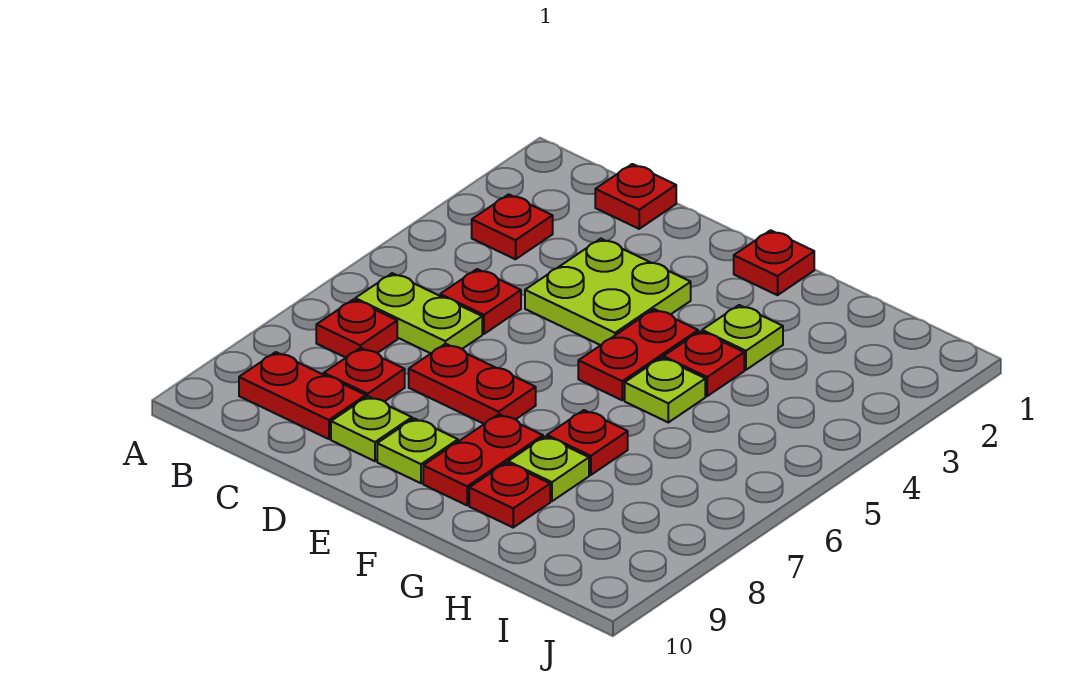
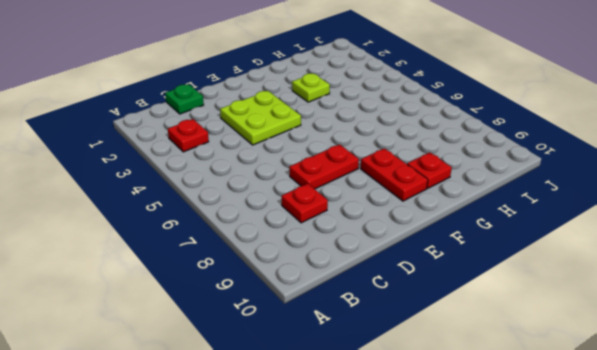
green plate C1 level 1 -> red plate C1 level 1
none -> lime plate B6:C6 level 1
none -> red plate B7 level 1
none -> red plate B9:C9 level 1

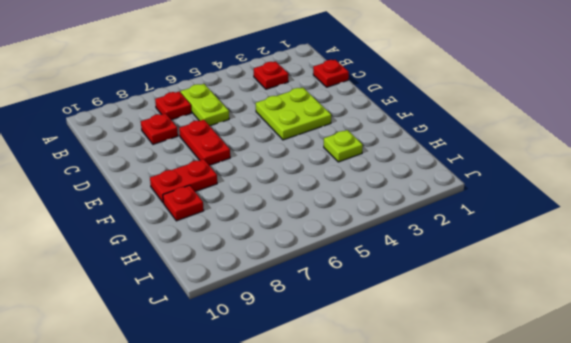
none -> red plate B9:C9 level 1
none -> red plate C5 level 1
none -> lime plate D9 level 1

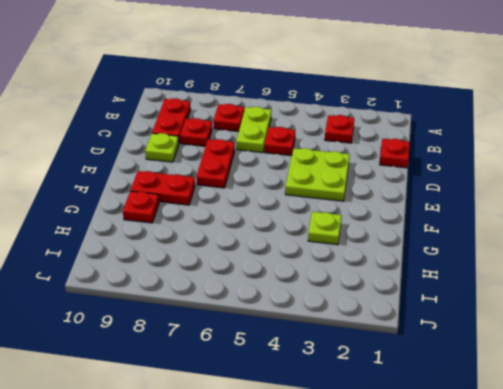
none -> lime plate E9 level 1
none -> red plate F1 level 1
none -> red plate F4:F5 level 1

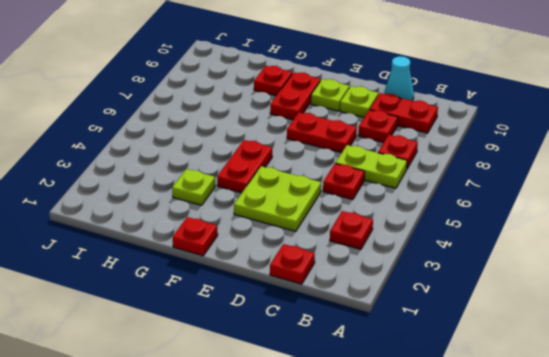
cyan cone C10 level 1 -> none
none -> red plate G4 level 1
none -> lime plate G5 level 1
none -> red plate G7 level 1

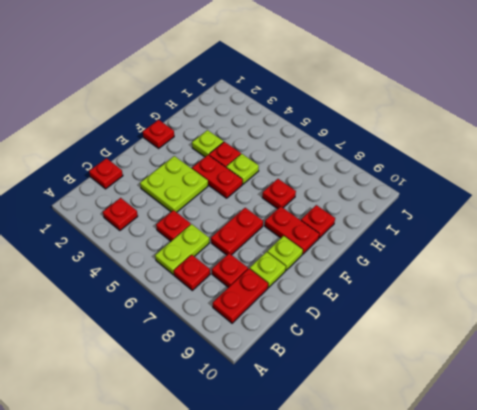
none -> lime plate G8 level 1

